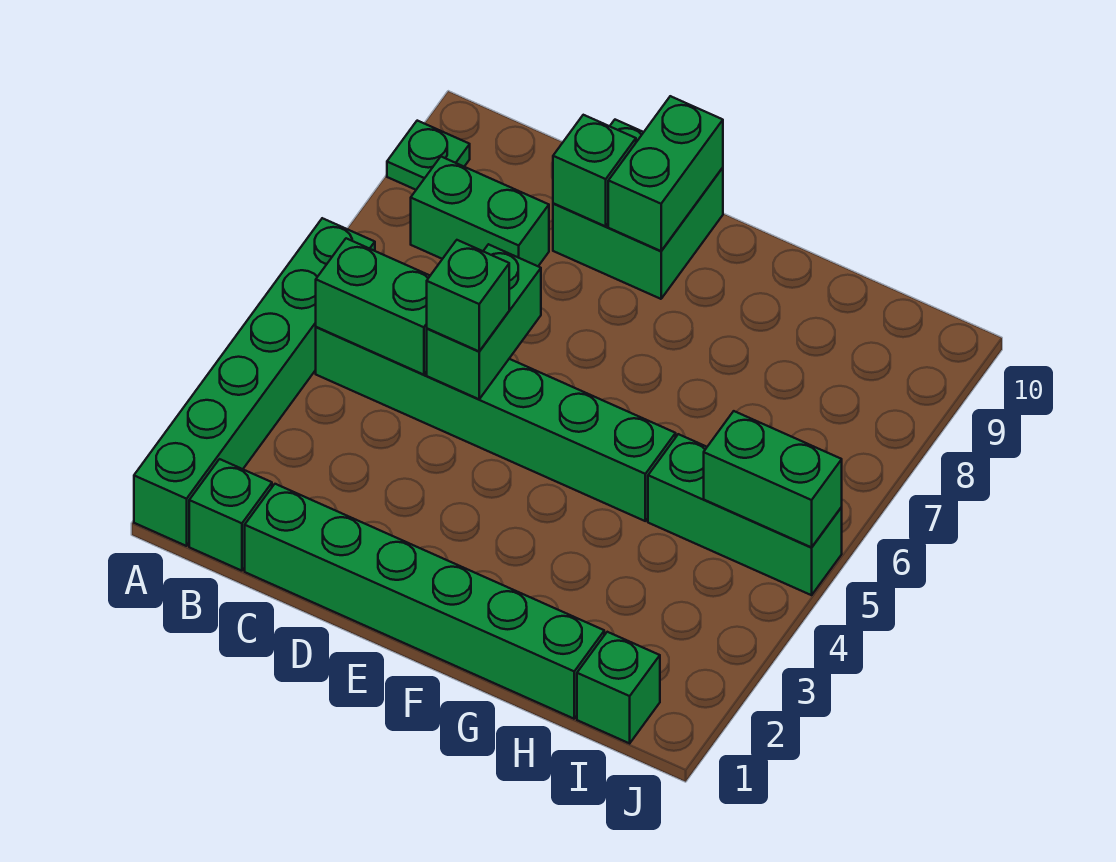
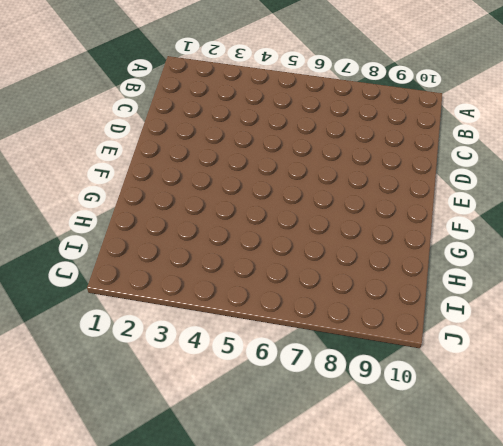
none -> green brick A1:A6 level 1
none -> green plate A9 level 1
none -> green brick B1 level 1

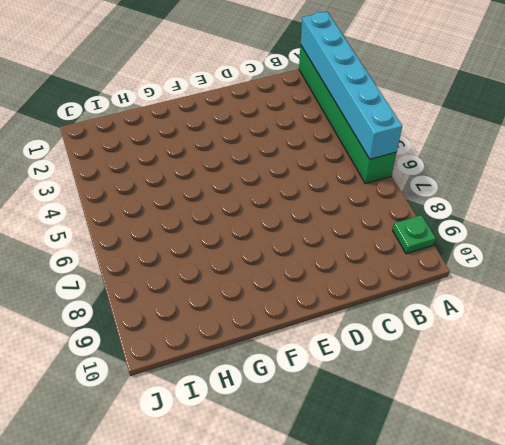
cyan brick A1:A6 level 2 -> none
none -> green brick B1 level 1
none -> green brick B5:G5 level 1
none -> green brick B8:C8 level 1

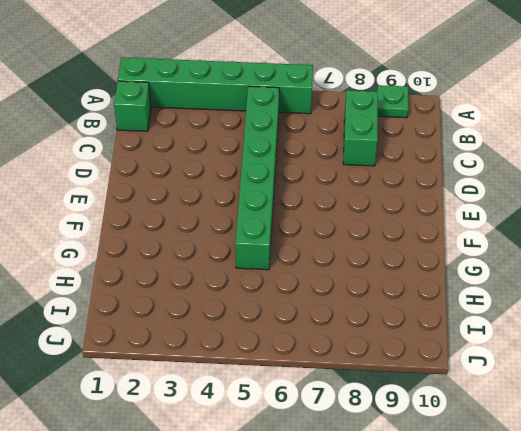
none -> green brick C1:H1 level 1
none -> green brick D9:E10 level 1
none -> green brick H5:J5 level 1

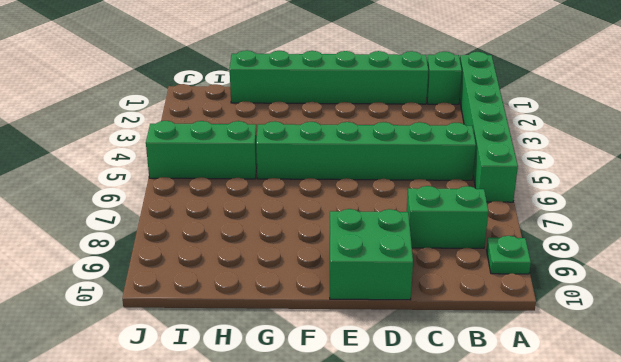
none -> green brick I1 level 1
none -> green brick B5:C5 level 2
none -> green brick D5:D6 level 2

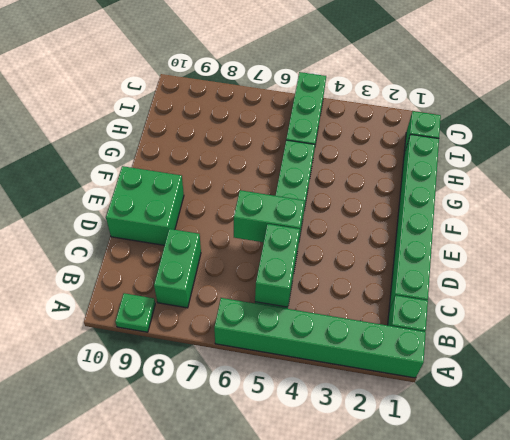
none -> green brick D9 level 2
none -> green brick E9:E10 level 2
none -> green brick I5:J5 level 2

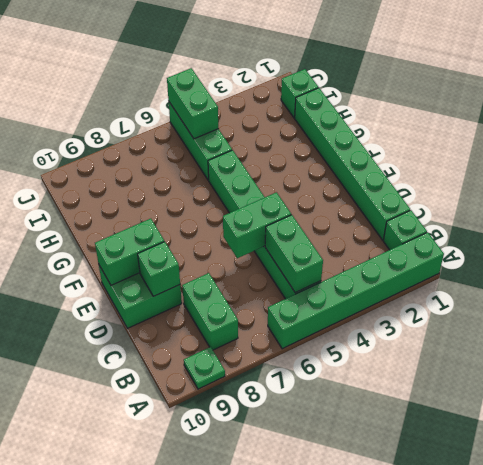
none -> green brick D5 level 3

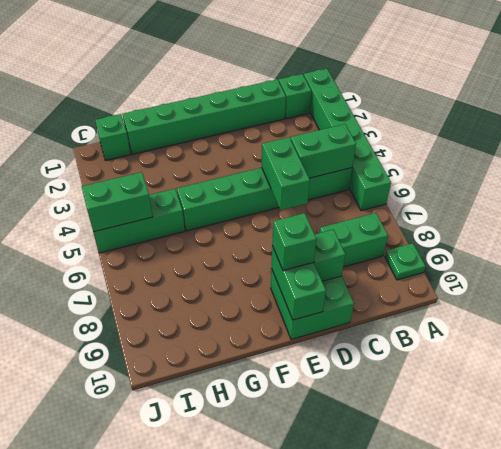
green brick E9 level 3 -> green brick D5 level 3

